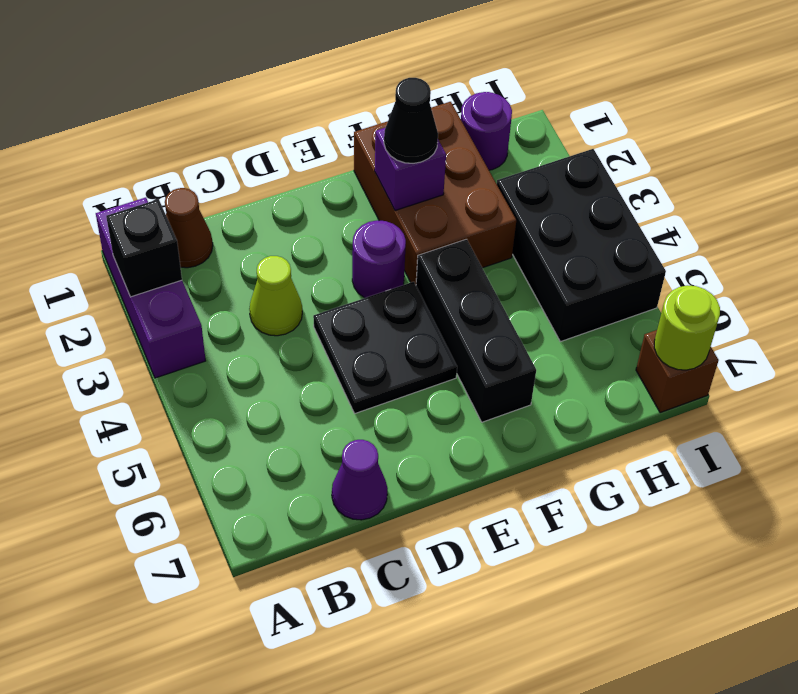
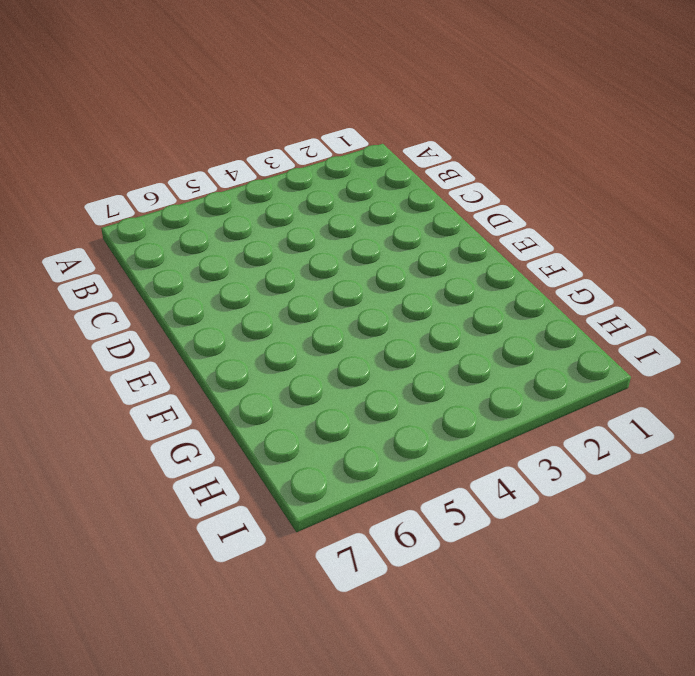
none -> purple brick A1:A3 level 1
none -> brown cone B1 level 1
none -> lime cone C3 level 1

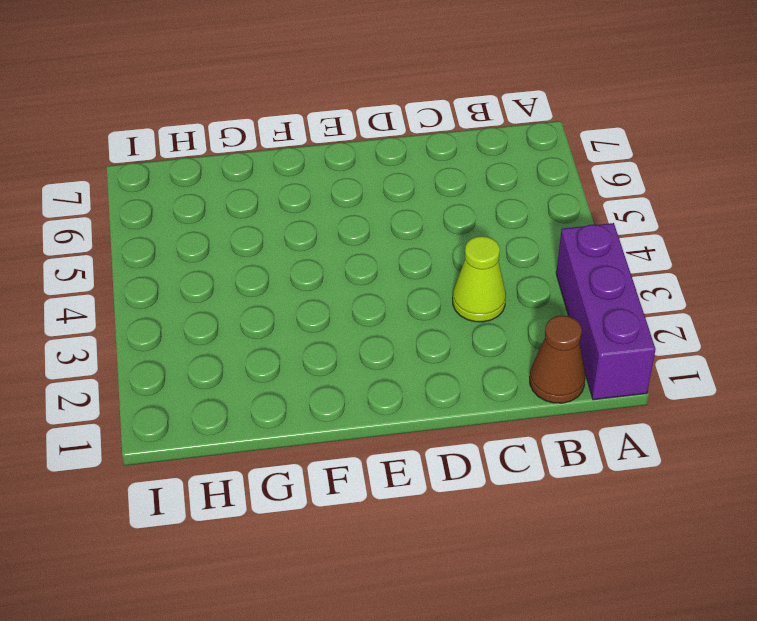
none -> purple cone C7 level 1
none -> black plate D4:E5 level 1
none -> purple round brick E3 level 1

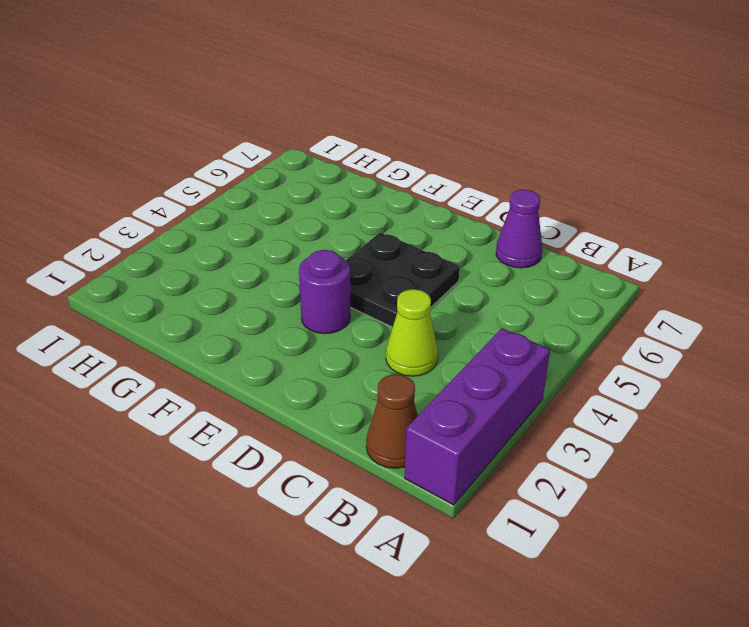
none -> brown brick F1:G3 level 1
none -> black brick F4:F6 level 1
none -> purple round brick H1 level 1

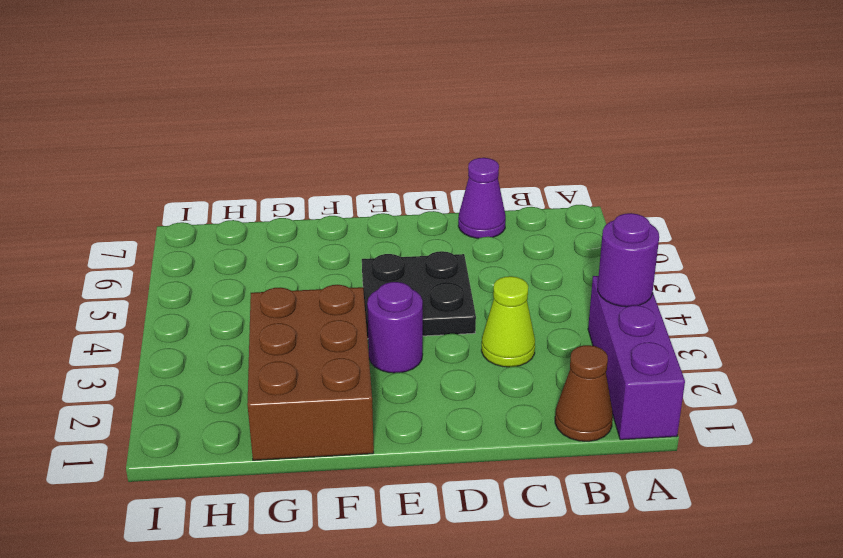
purple round brick A3 level 2 -> purple round brick H1 level 1
none -> black brick F4:F6 level 1
none -> black brick H3:I5 level 1
none -> brown brick I7 level 1

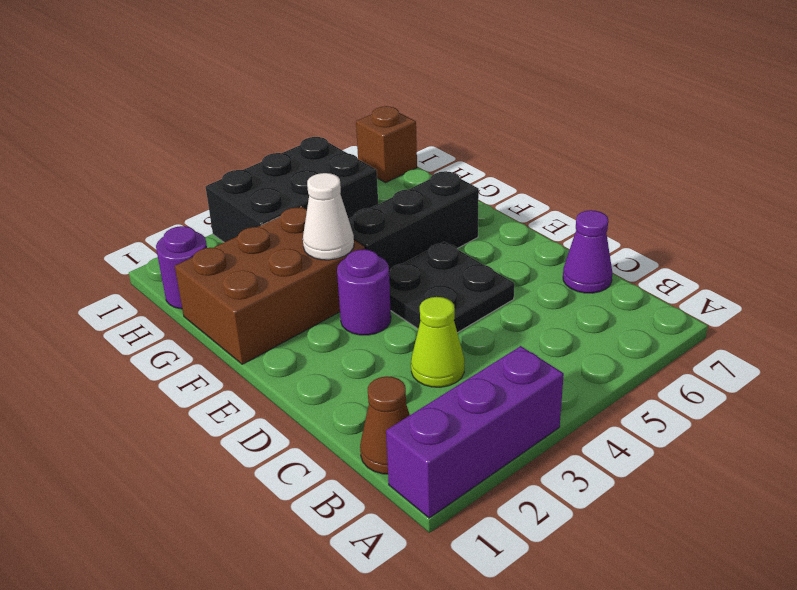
white cone F3 level 2 -> none
none -> black brick A2 level 2
none -> purple brick F2 level 2
none -> lime round brick I7 level 2

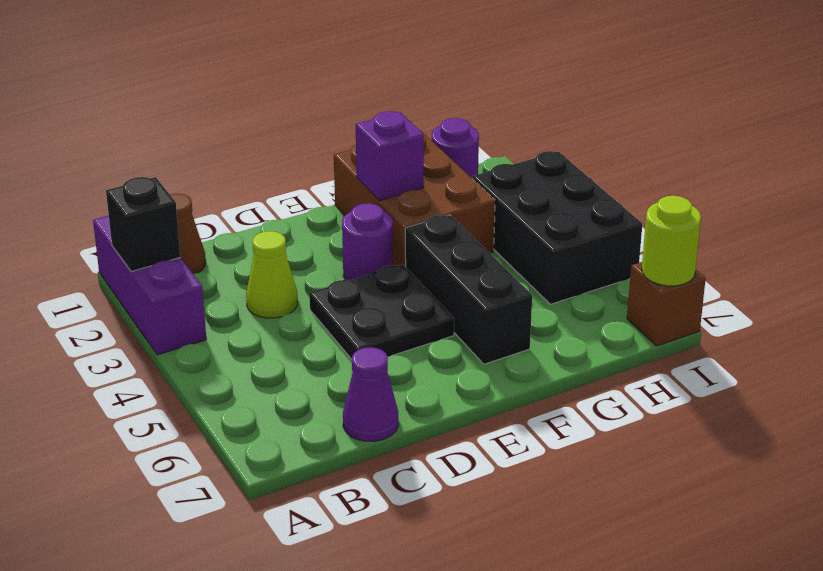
none -> black cone F2 level 3

